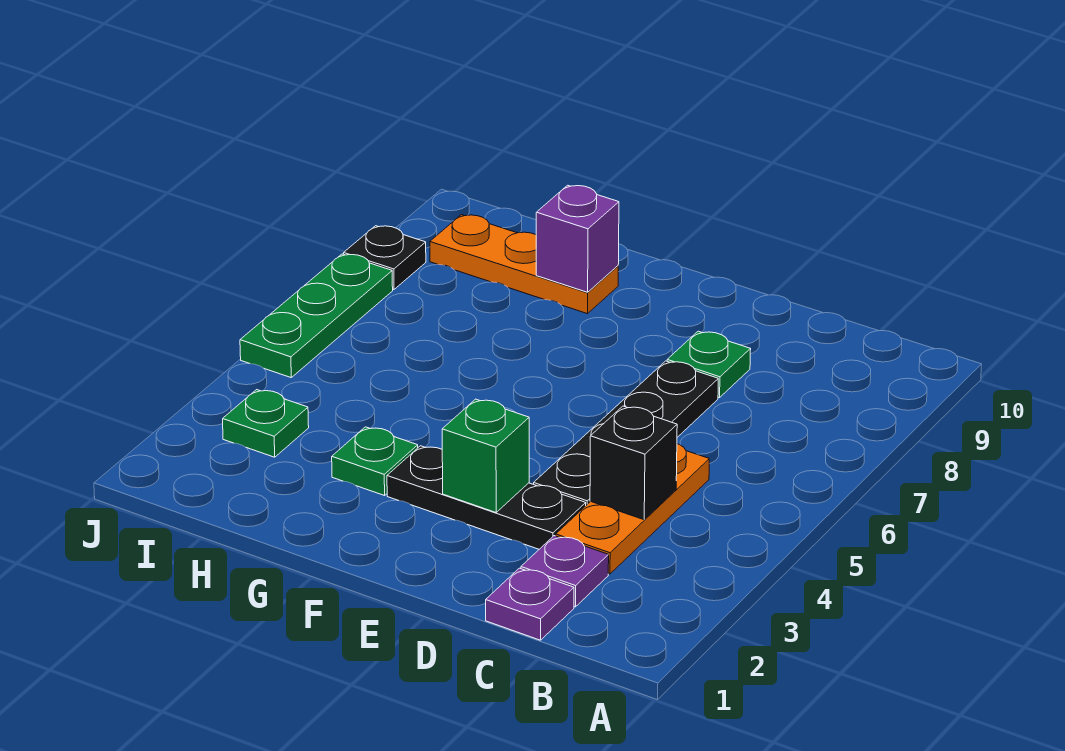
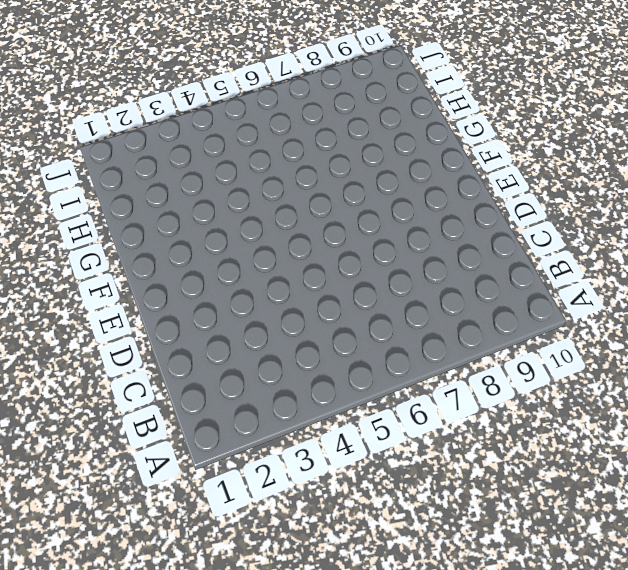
none -> purple plate C1 level 1
none -> purple plate C2 level 1
none -> orange plate C3:C5 level 1

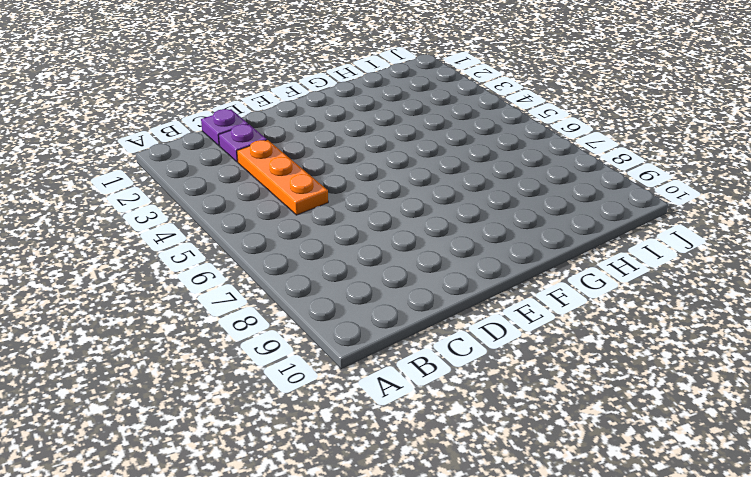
none -> black plate D3:F3 level 1
none -> black plate D4:D7 level 1
none -> green plate D8 level 1

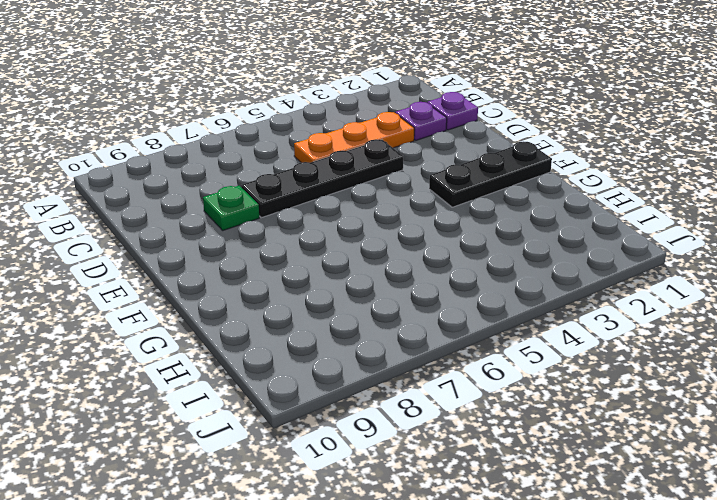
black plate F1:F3 level 1 -> black plate D3:F3 level 1
none -> green plate G3 level 1
none -> orange plate G9:I9 level 1
none -> green plate I3 level 1

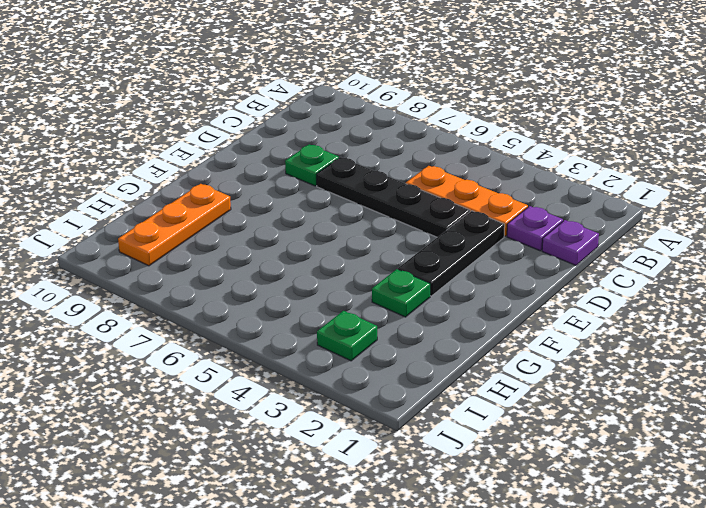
none -> green plate J5:J7 level 1
none -> black plate J8 level 1
none -> black brick C4 level 2

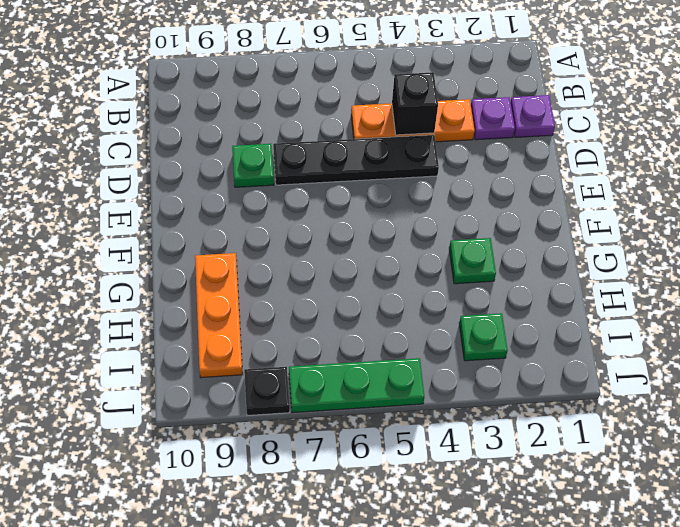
none -> black plate D3:F3 level 1
none -> green brick E3 level 2
none -> purple brick G9 level 2

